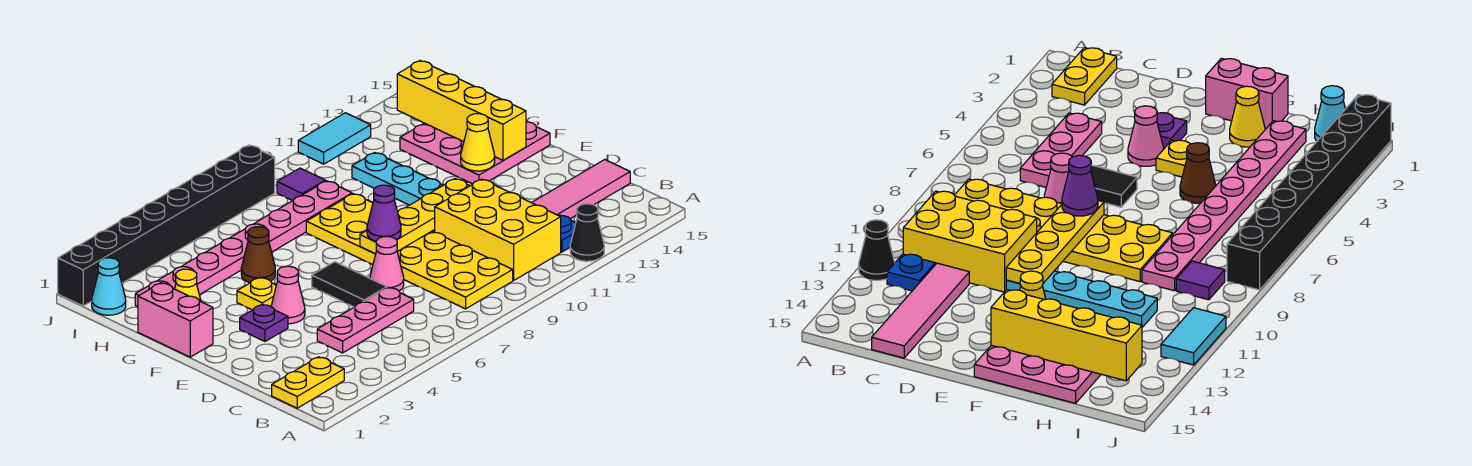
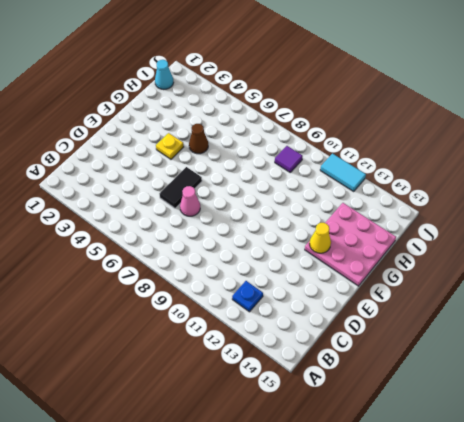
none -> black cone A12 level 1
none -> yellow plate B1:B2 level 1
none -> yellow plate B8:G9 level 1

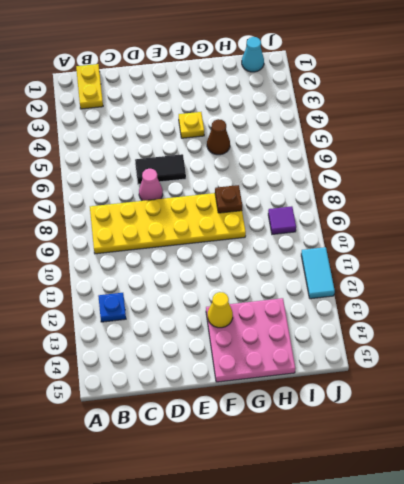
brown plate G8 level 2 -> none
none -> black cone A12 level 1
none -> yellow brick B10:D11 level 1
none -> pink plate C4:C6 level 1

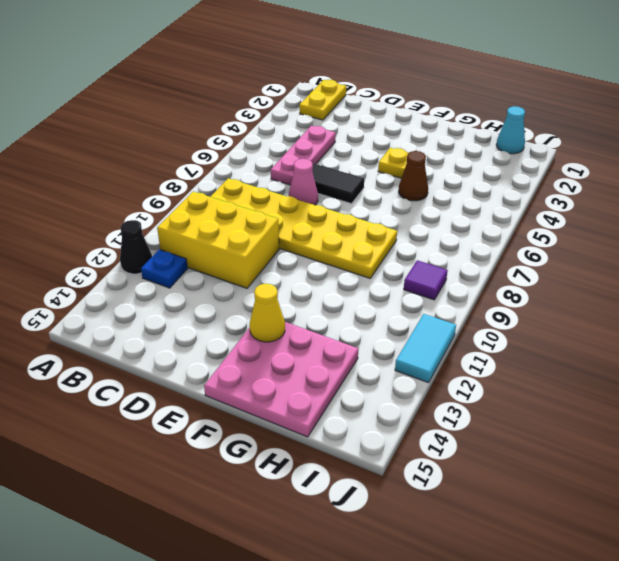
none -> pink tile C12:C15 level 1
none -> purple plate E3 level 1
none -> pink cone E4 level 1

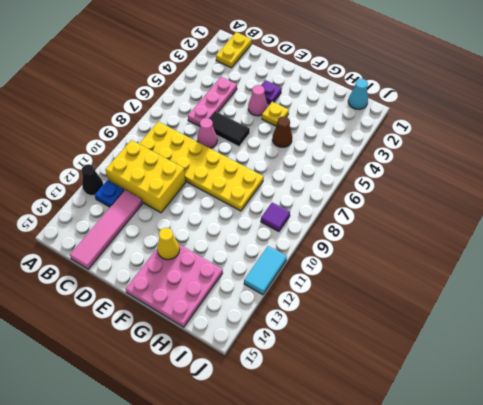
none -> cyan plate E11:H11 level 1
none -> pink brick F1:G1 level 1
none -> yellow cone G2 level 1

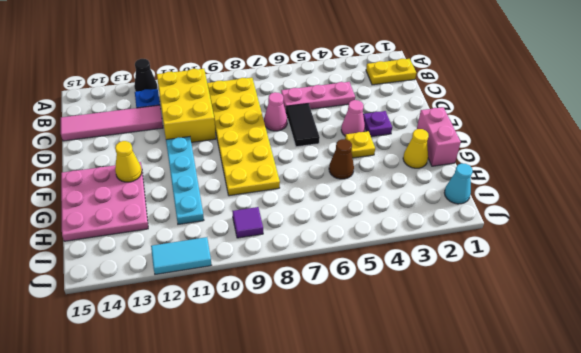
none -> pink plate H2:H9 level 1
none -> black brick J1:J8 level 1
none -> yellow plate E8:E11 level 2

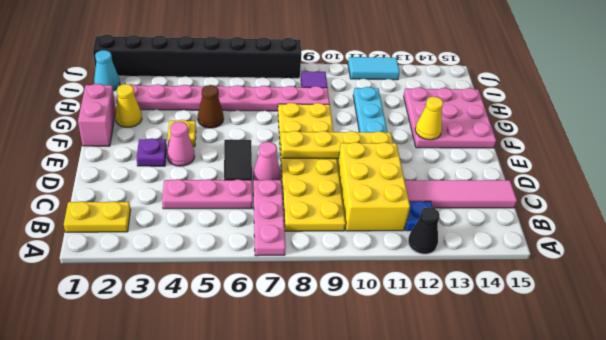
pink plate A7:C7 level 1 -> none
none -> yellow brick F14:I14 level 2
none -> purple cone E8 level 3

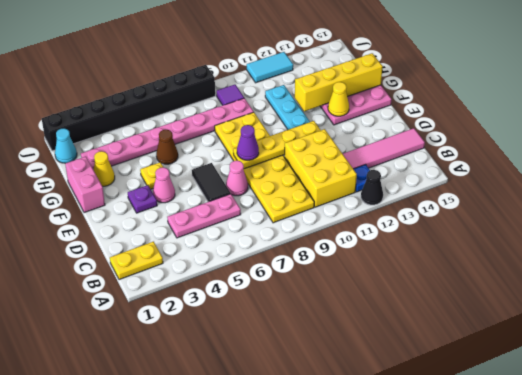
yellow brick G12:G15 level 2 -> yellow brick F14:I14 level 2

